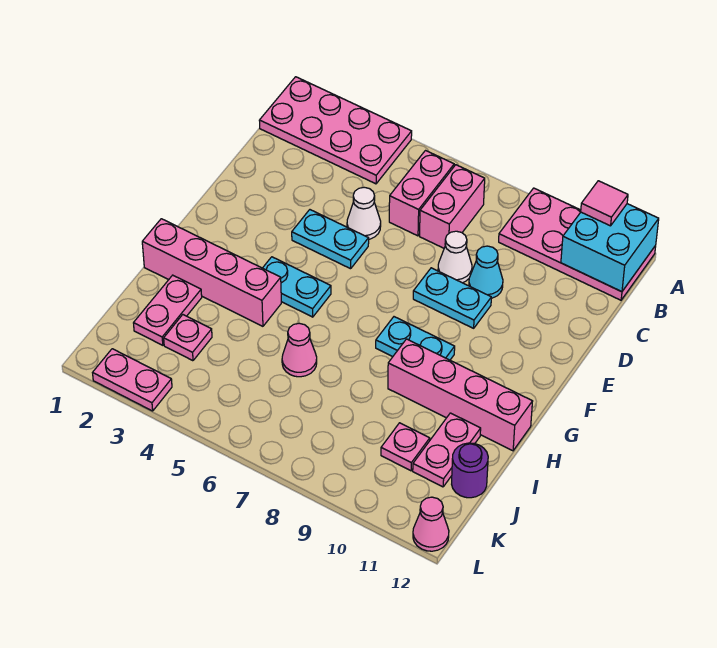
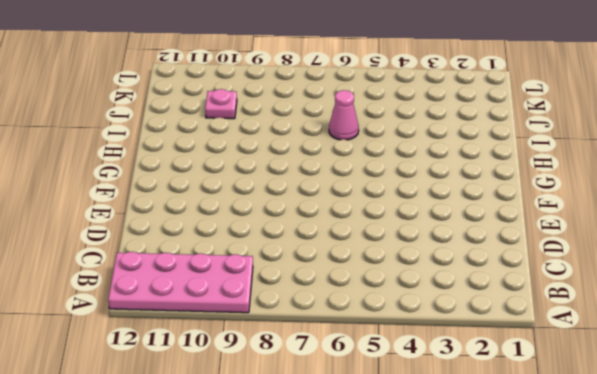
none -> pink plate A1:B4 level 1
none -> pink brick B6:C6 level 1
none -> pink brick B7:C7 level 1

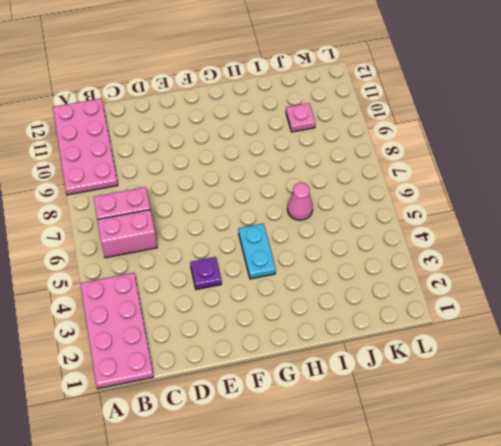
purple plate E4 level 1 -> cyan plate E4:E5 level 1
none -> white cone D5 level 1
none -> white cone D8 level 1
none -> cyan cone D9 level 1

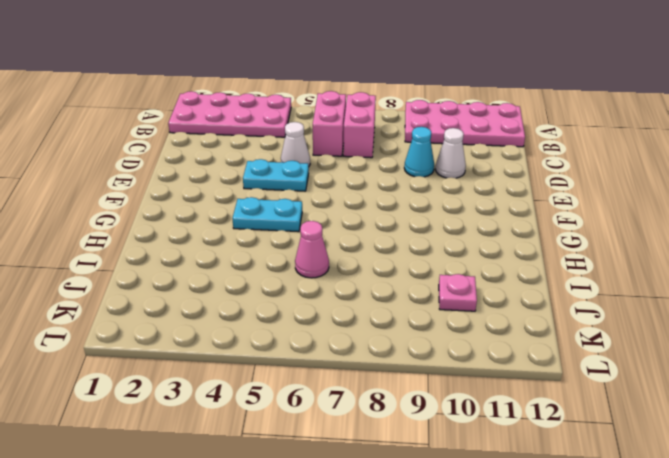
white cone D10 level 1 -> white cone D8 level 1
none -> cyan plate E8:E9 level 1
none -> cyan plate G8:G9 level 1
none -> pink brick H1:H4 level 1

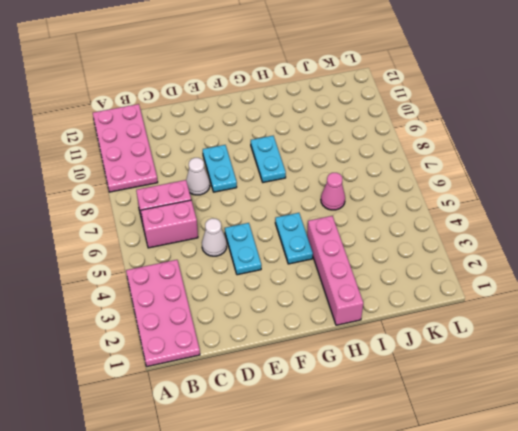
none -> cyan cone D9 level 1
none -> pink brick H9:H12 level 1
none -> pink plate I2:J2 level 1

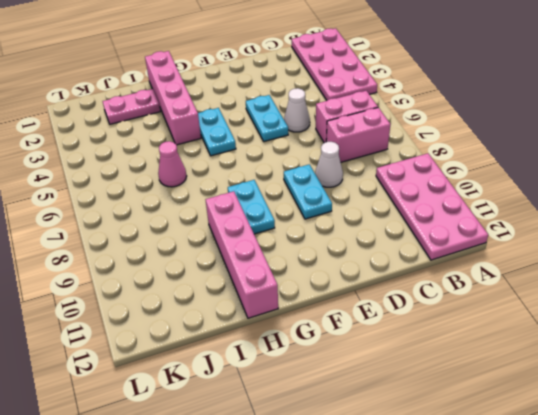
none -> cyan cone D9 level 1
none -> pink plate I11:J11 level 1
none -> pink plate J3 level 1

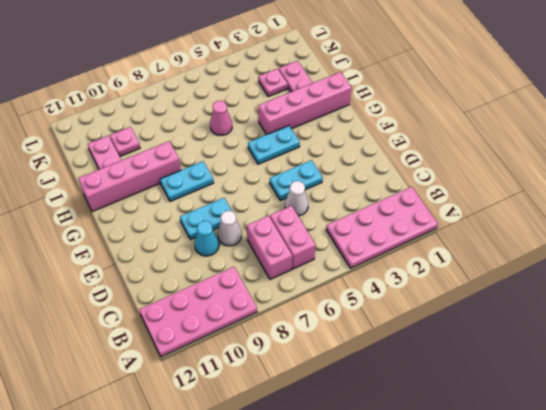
none -> purple round brick J12 level 1
none -> pink plate L2:L3 level 1
none -> pink cone L12 level 1

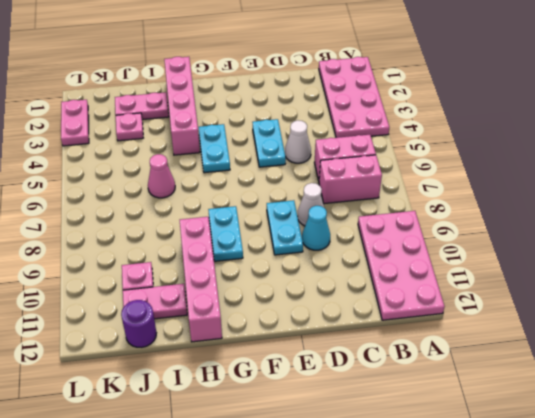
none -> pink cone L12 level 1
none -> cyan brick A11:B12 level 2
none -> pink tile A11 level 3

